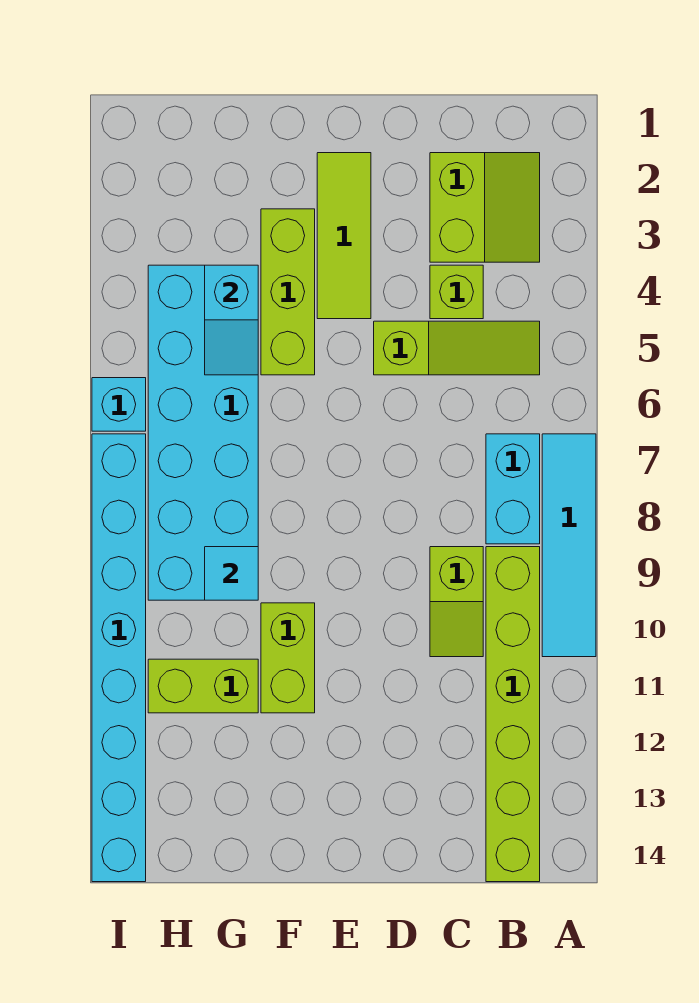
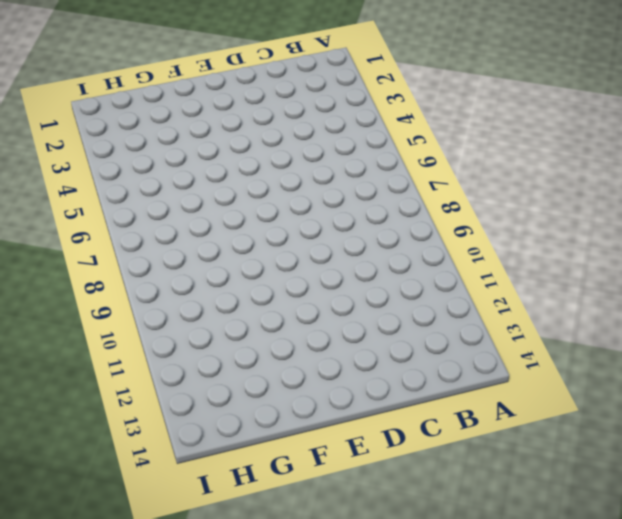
none -> cyan tile A7:A10 level 1
none -> lime slope B2:C3 level 1 top C
none -> lime slope B5:D5 level 1 top D

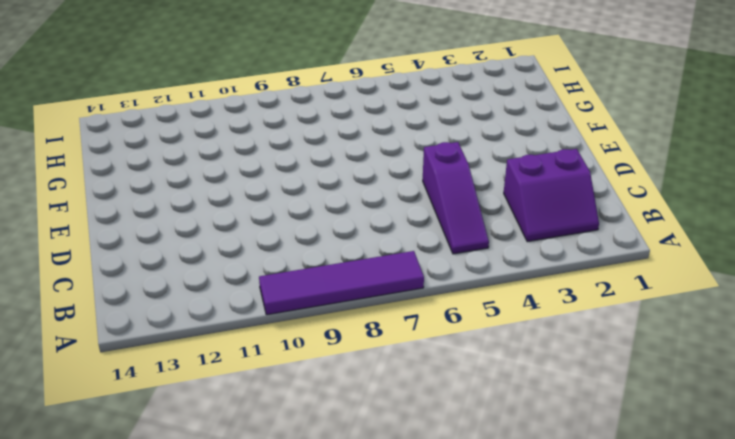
purple tile A7:A10 level 1 -> cyan tile A7:A10 level 1
purple slope B2:C3 level 1 top C -> lime slope B2:C3 level 1 top C
purple slope B5:D5 level 1 top D -> lime slope B5:D5 level 1 top D
none -> cyan brick B7:B8 level 1
none -> lime brick B9:B14 level 1
none -> lime brick C4 level 1

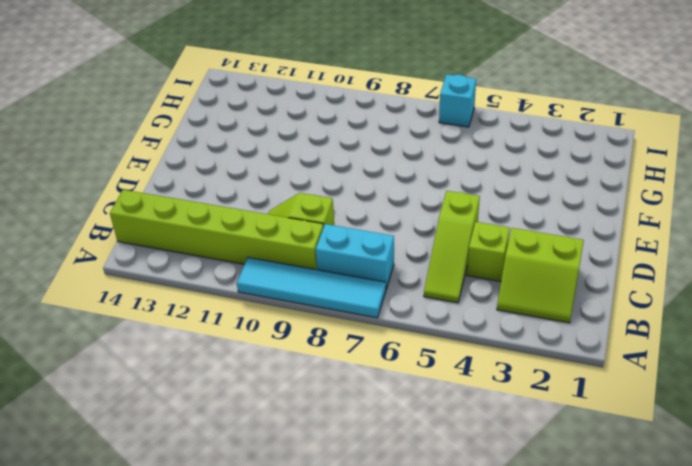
none -> lime tile E2:E4 level 1
none -> lime brick F3:F5 level 1
none -> lime brick F10:F11 level 1

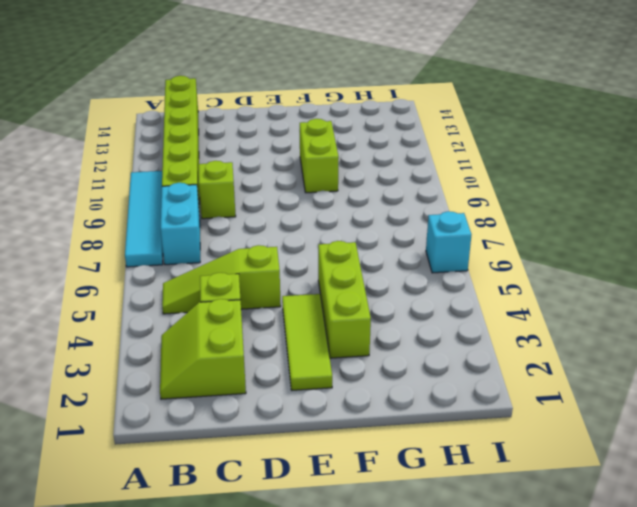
none -> cyan brick G4:H9 level 1
none -> lime brick G11:H11 level 1
none -> cyan brick I7:I14 level 1

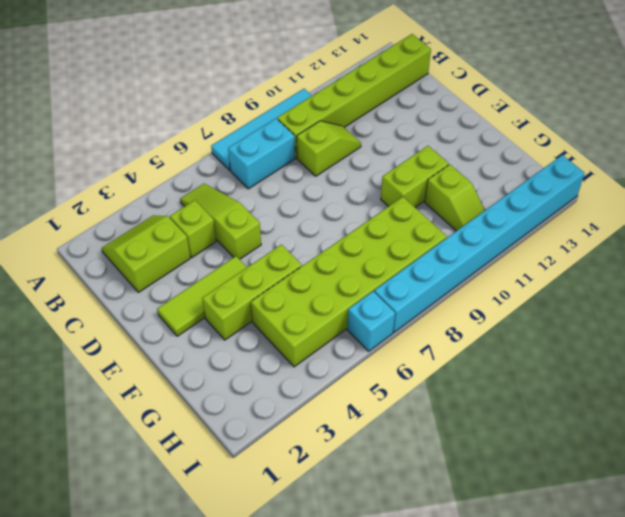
lime brick G4:H9 level 1 -> cyan brick G4:H9 level 1
lime slope G11:H11 level 1 top G -> lime brick G11:H11 level 1
none -> cyan slope G4:G5 level 2 top 4
none -> cyan tile G9 level 2

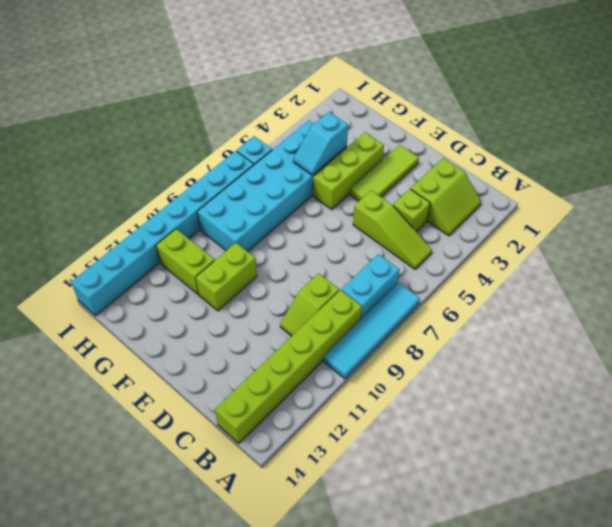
none -> cyan tile G9 level 2

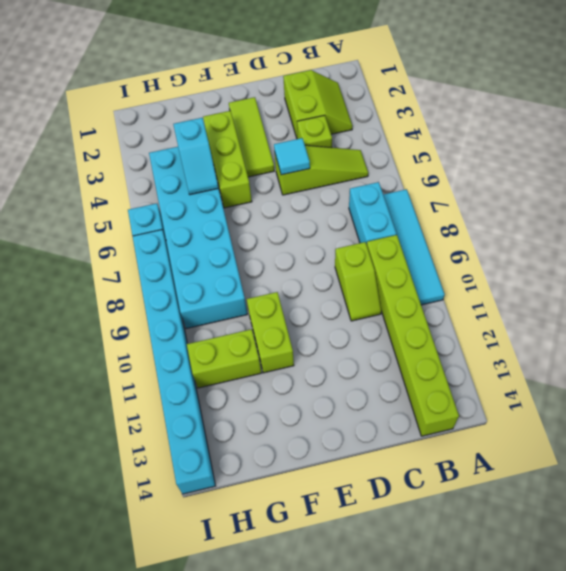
cyan tile D5 level 2 -> cyan tile G9 level 2

